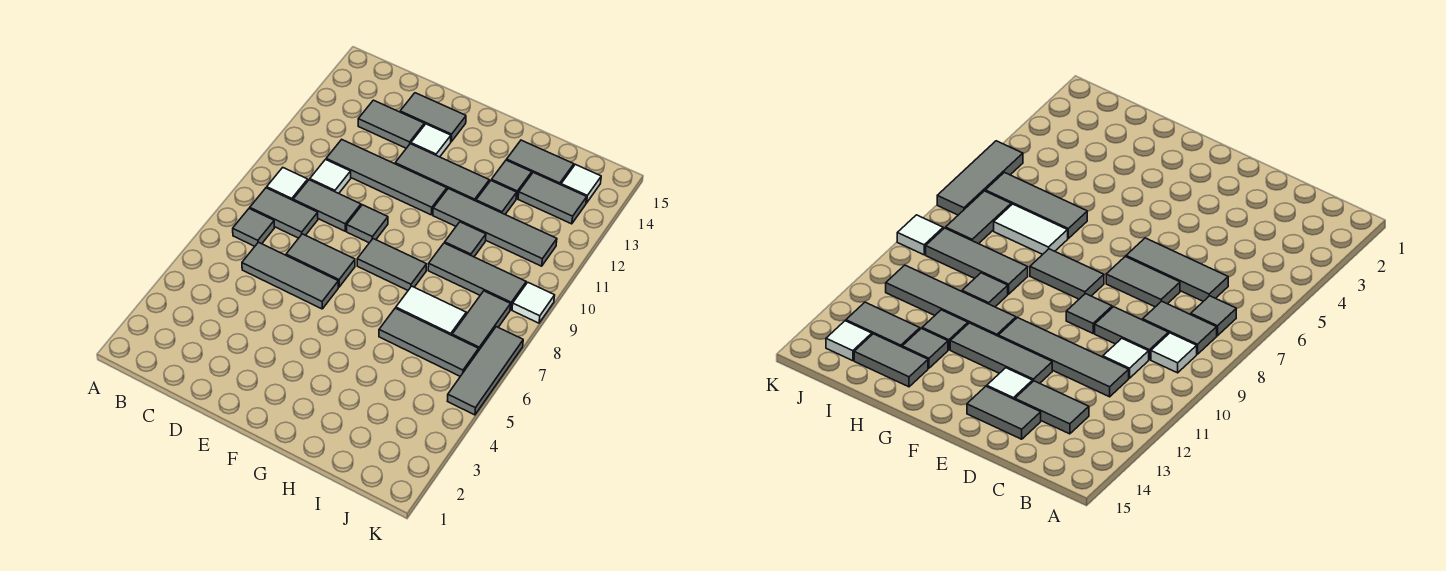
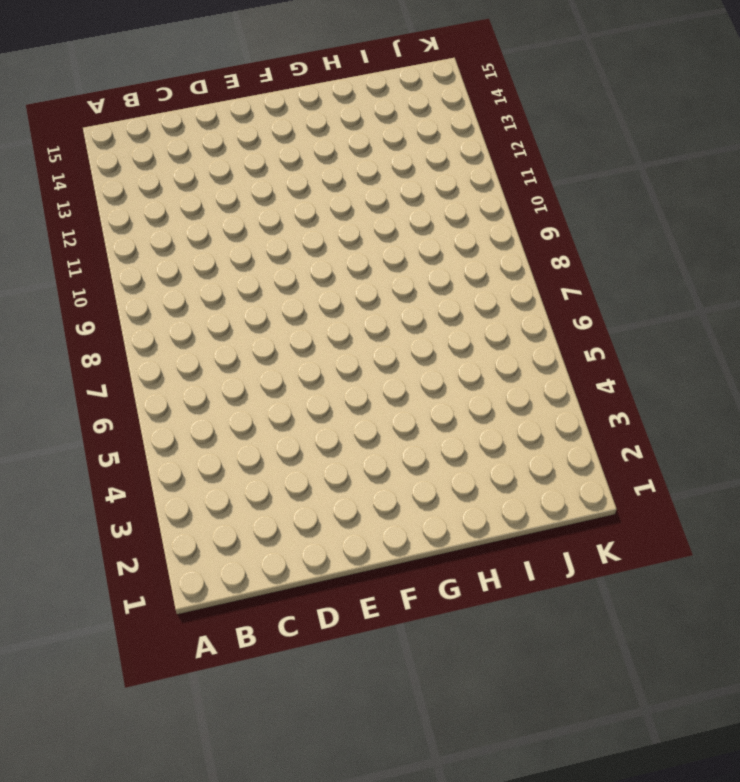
none -> grey tile B7 level 1
none -> grey tile B8:C8 level 1
none -> white tile B9 level 1

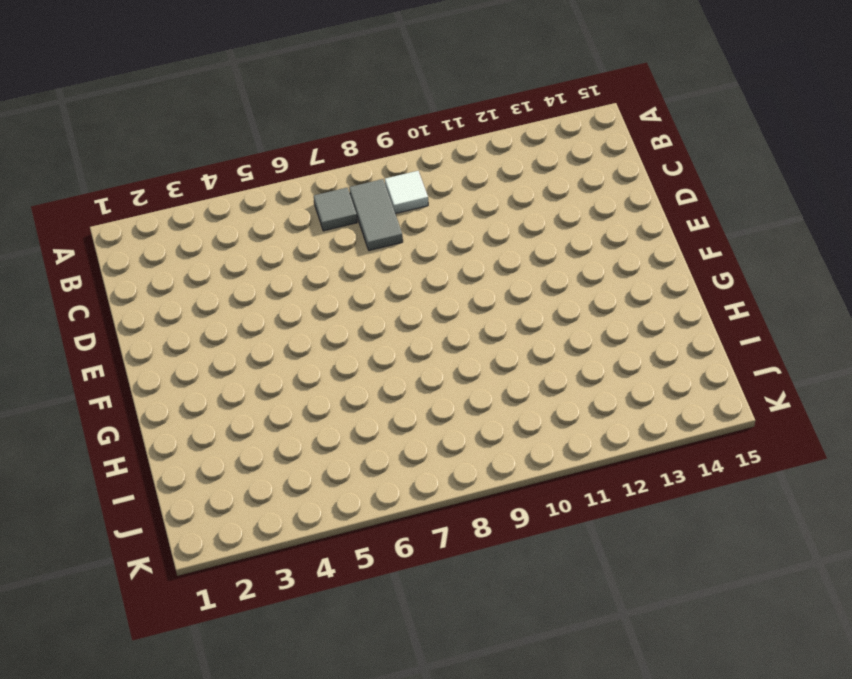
none -> grey tile C6:E6 level 1
none -> grey tile C9:D9 level 1
none -> white tile C10 level 1

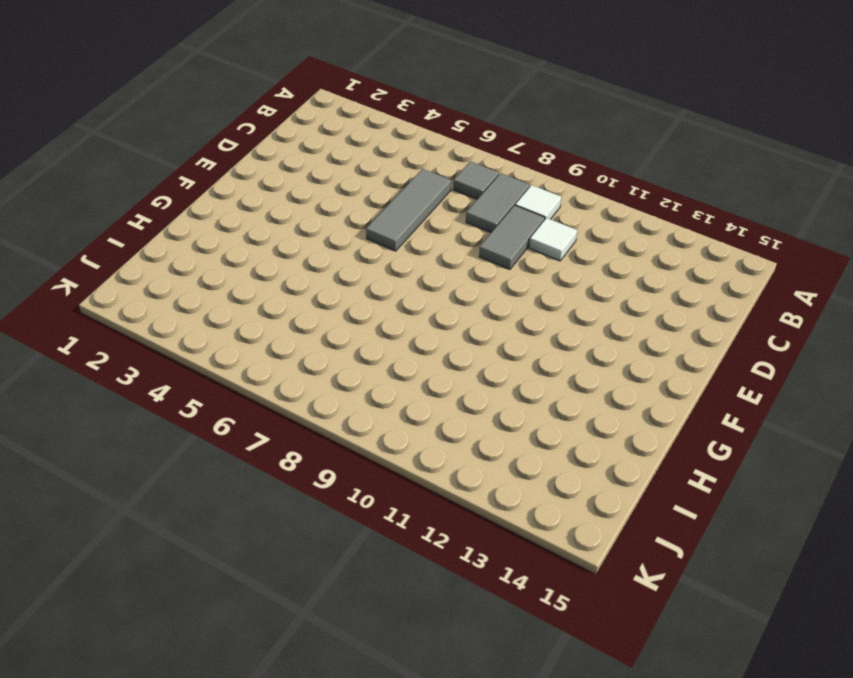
none -> grey tile C11:F11 level 1
none -> grey tile C13:D13 level 1
none -> grey tile D7:E7 level 1

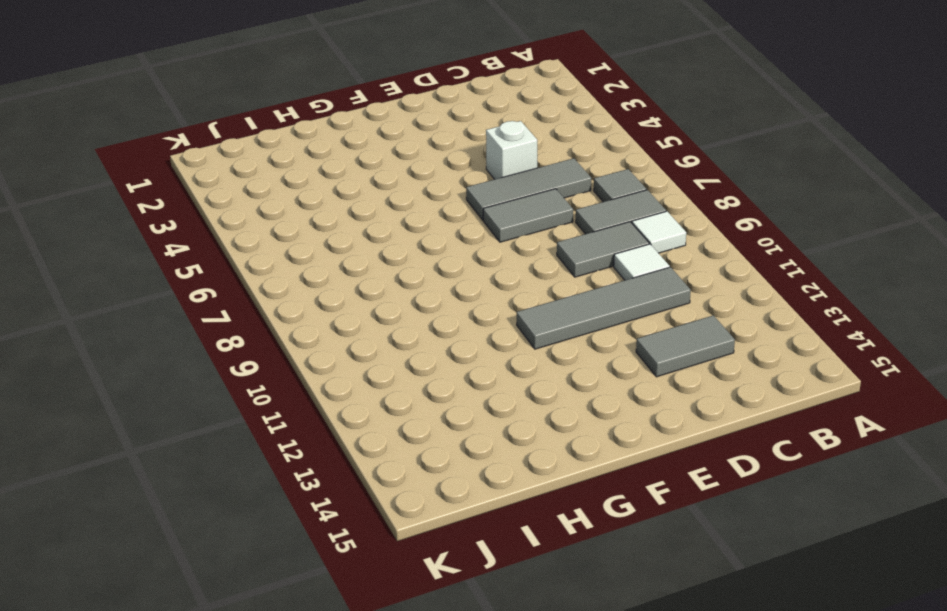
white brick D5 level 1 -> none
none -> grey tile D14:E14 level 1
none -> grey tile E9 level 1
none -> grey tile E12:G12 level 1

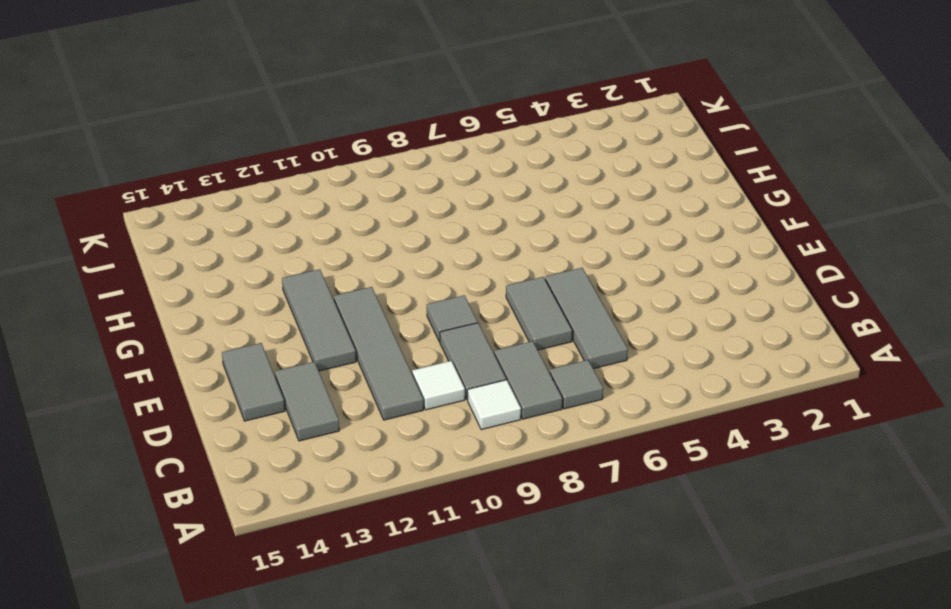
none -> white tile E13 level 1
none -> grey tile F8:G8 level 1
none -> grey tile G11:J11 level 1

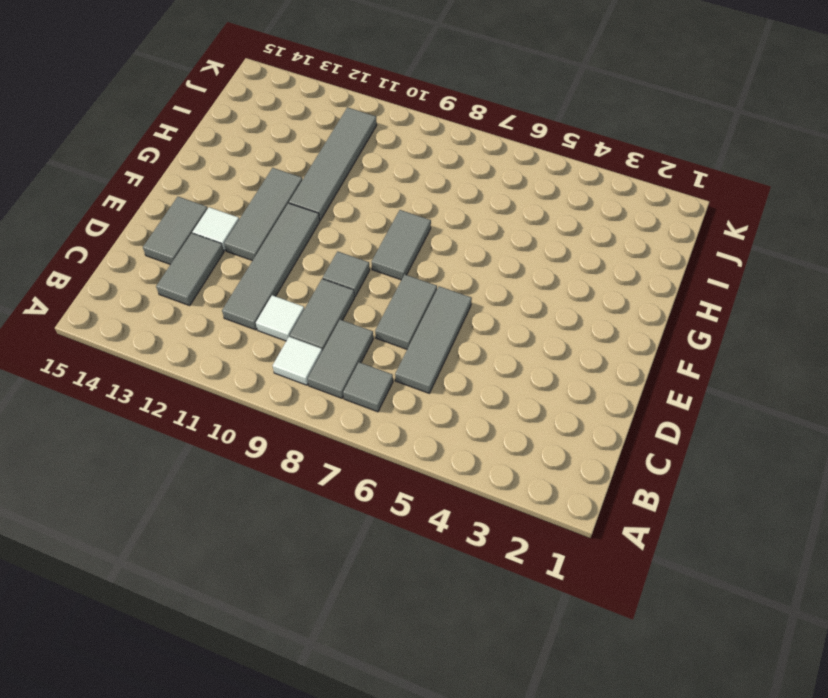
none -> grey tile H6:J6 level 1
none -> white tile H7:I7 level 1
none -> grey tile H9:J9 level 1

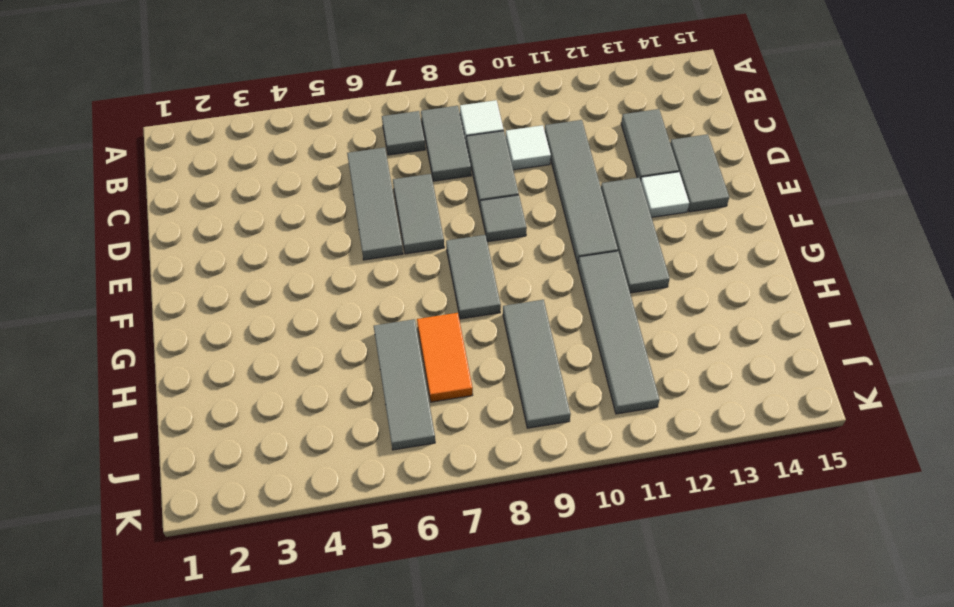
orange tile H7:I7 level 1 -> white tile H7:I7 level 1
none -> grey tile H10 level 1
none -> grey tile H12 level 1
none -> grey tile H13 level 1

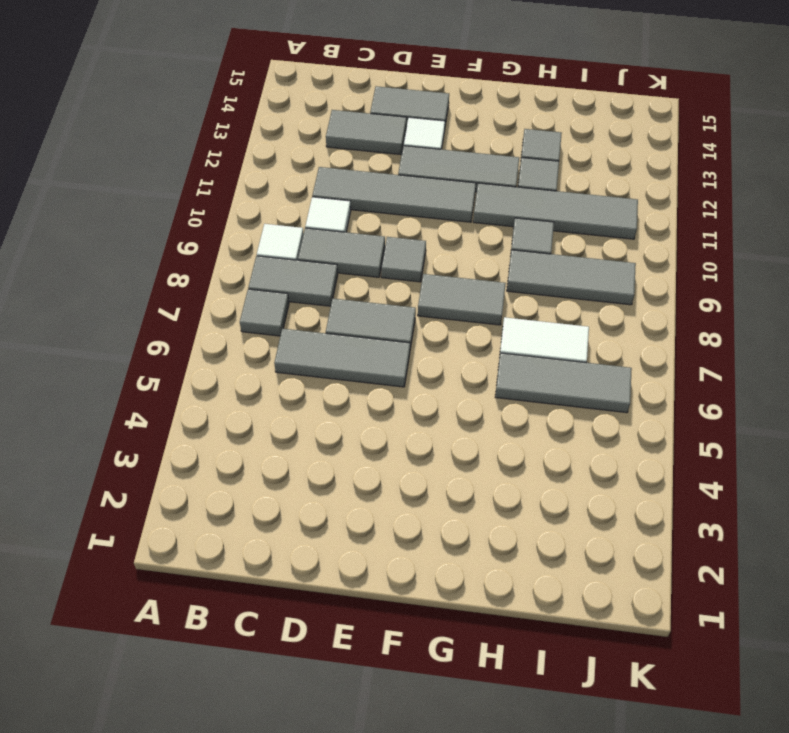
none -> grey tile H14:I14 level 1
none -> grey tile I13:J13 level 1
none -> grey tile J7:J8 level 1

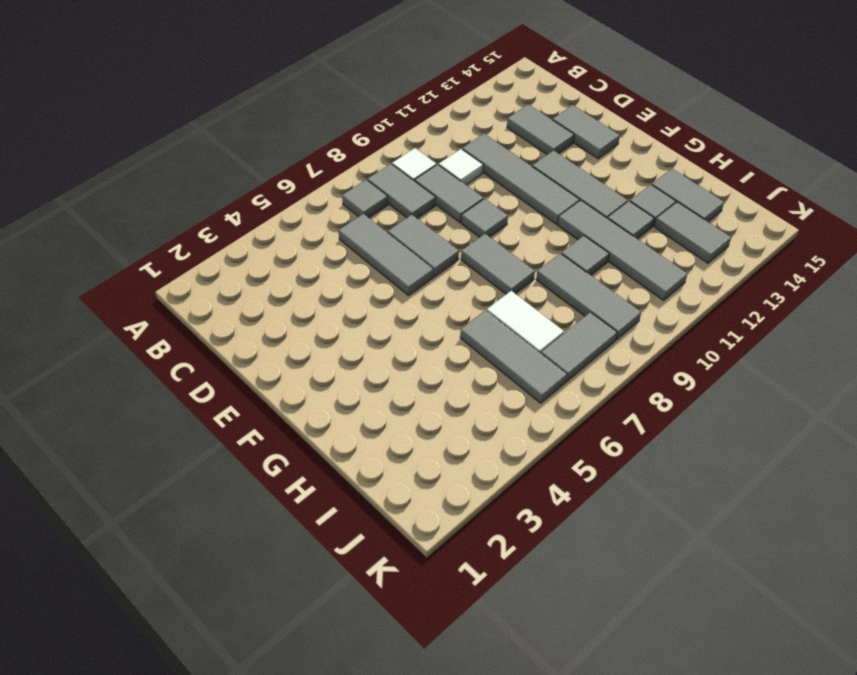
none -> white tile E13 level 1
none -> white tile J14 level 1
none -> grey tile K5:K7 level 1

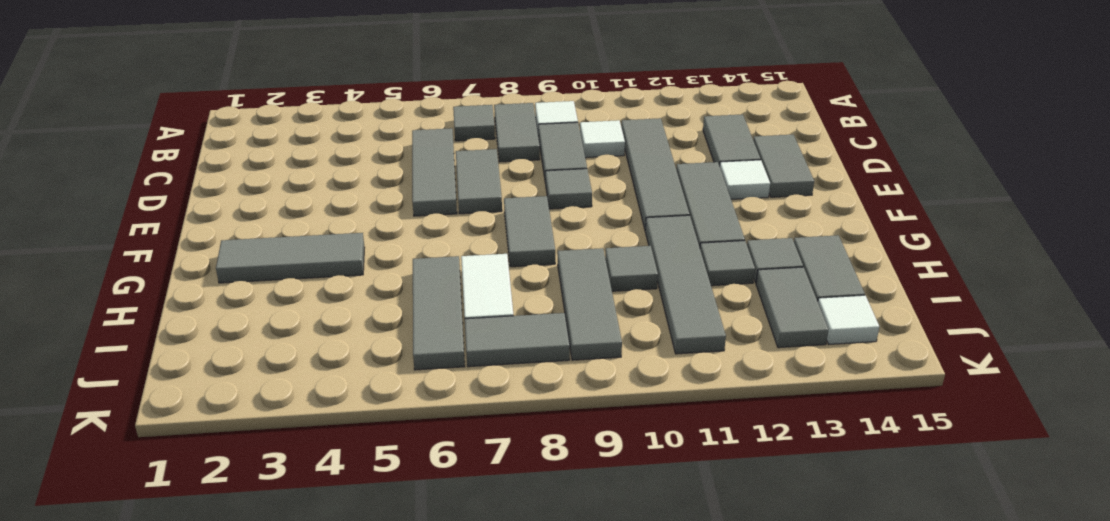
grey tile G2:G4 level 1 -> grey tile K5:K7 level 1
none -> white tile K9 level 1

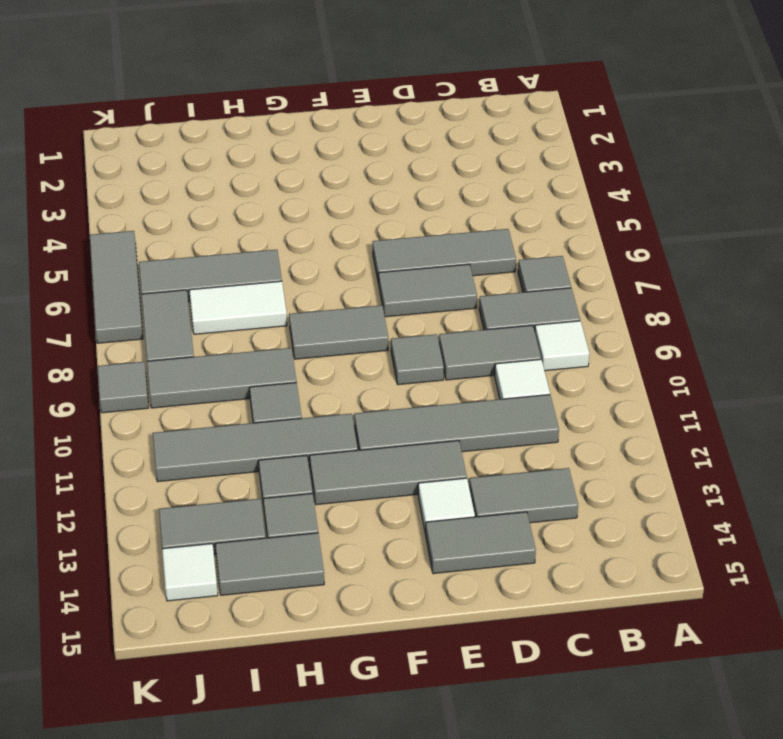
grey tile K9 level 1 -> white tile K9 level 1

